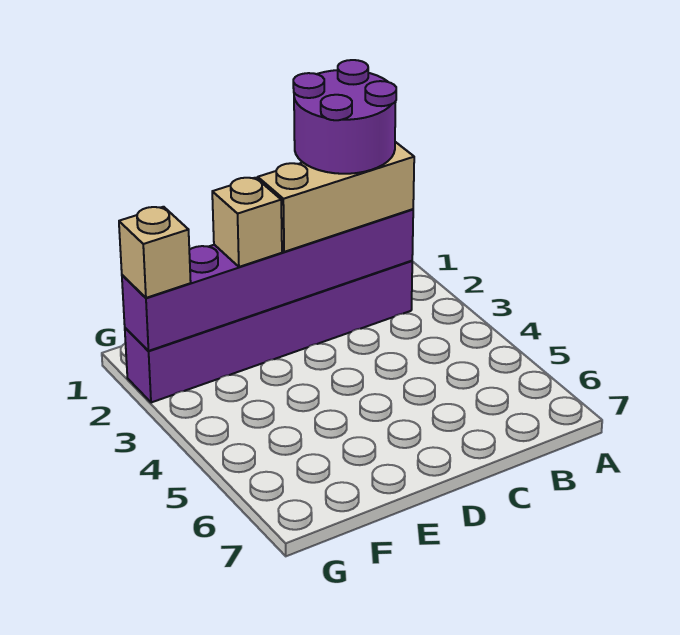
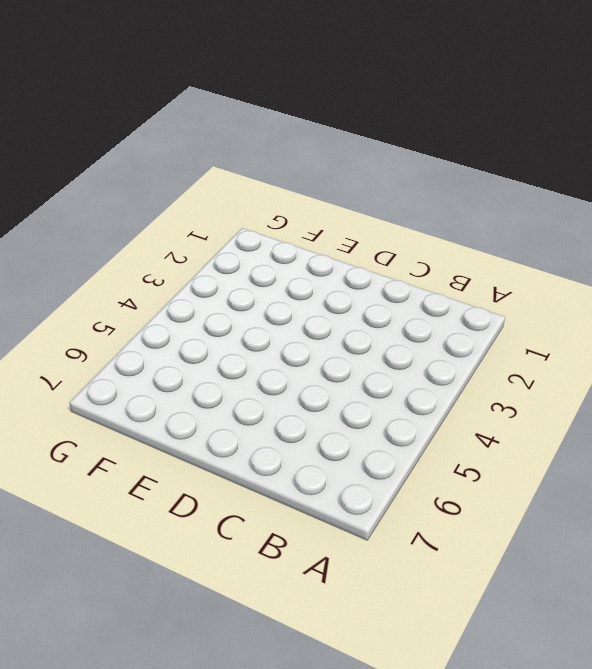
none -> purple brick B2:G2 level 1
none -> purple brick B2:G2 level 2

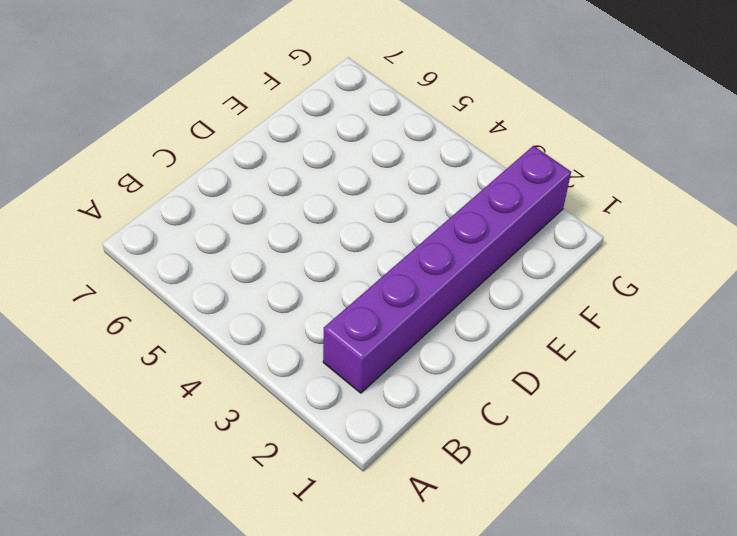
none -> purple brick B2:G2 level 2
none -> tan brick B2:D2 level 3

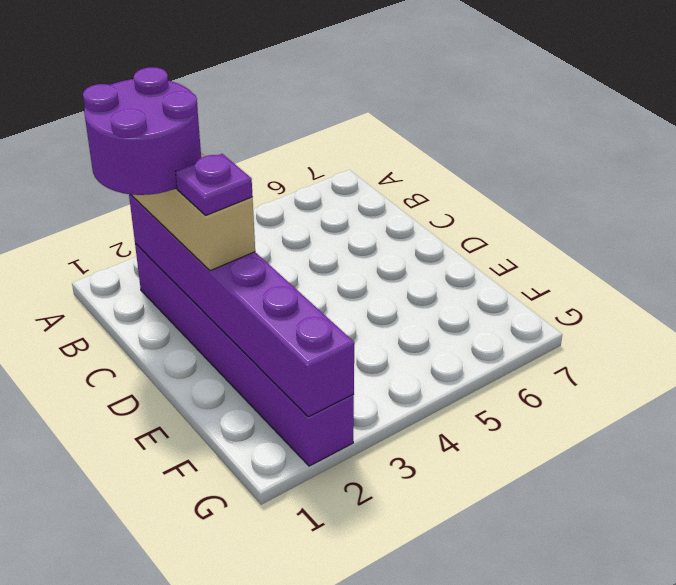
purple plate D2 level 4 -> none
none -> tan brick E2 level 3
none -> tan brick G2 level 3

